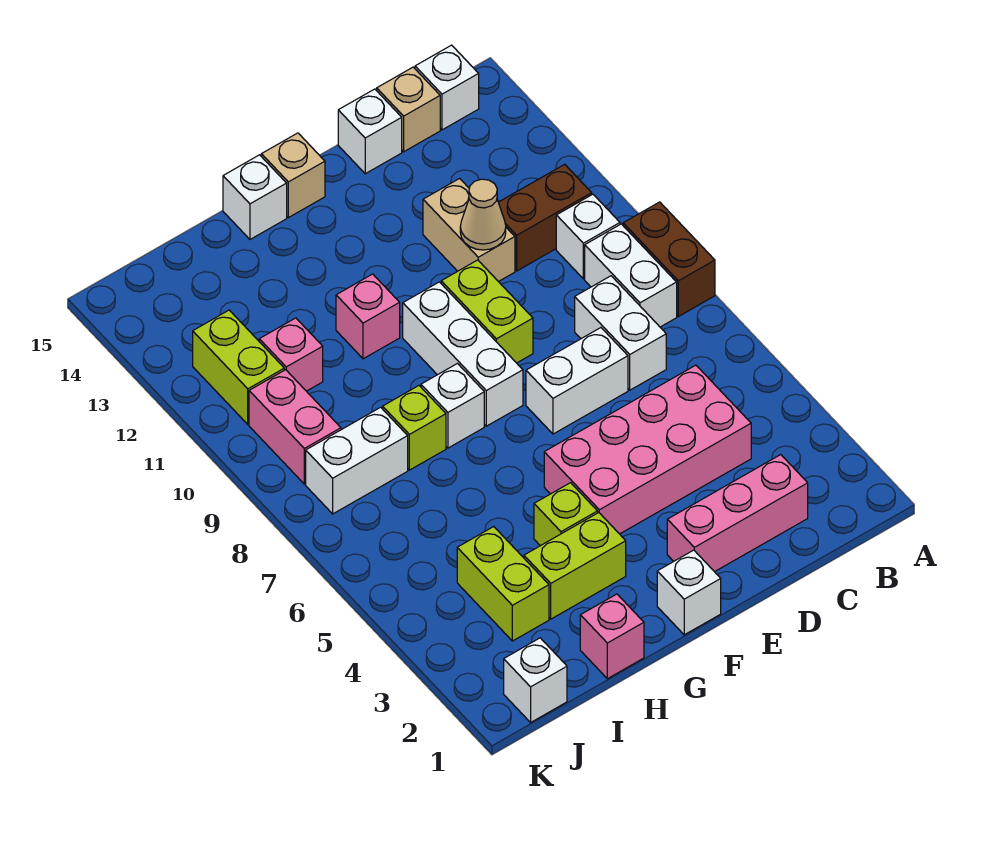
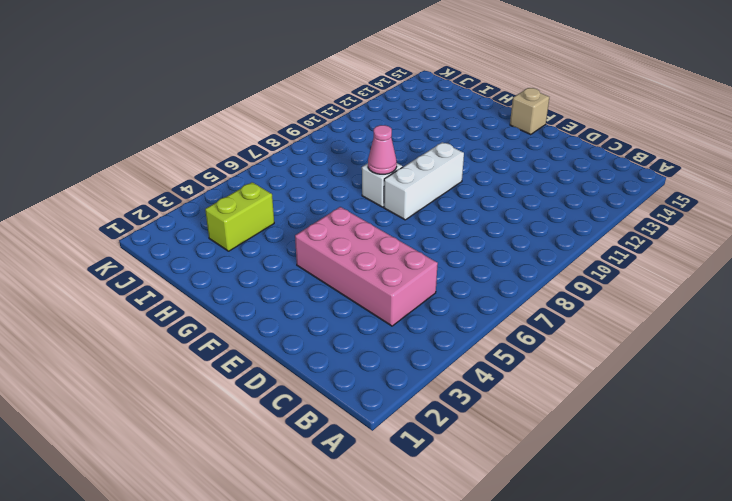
pink cone G8 level 2 -> none
none -> brown brick A8:A9 level 1
none -> white brick B8:B9 level 1
none -> white brick B10 level 1
none -> brown brick B11:C11 level 1

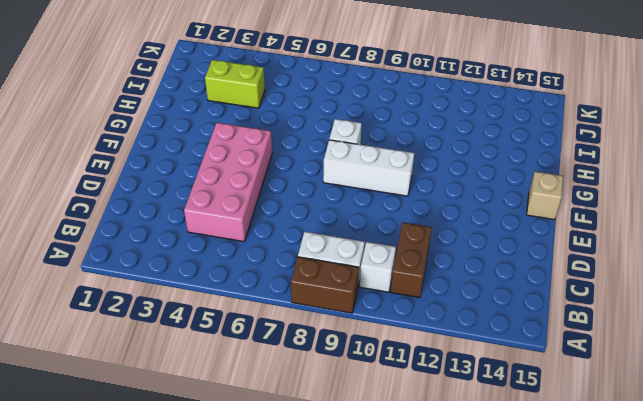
none -> white brick B15 level 1
none -> pink brick C2:E2 level 1
none -> white brick C7:C8 level 1
none -> tan brick C15 level 1

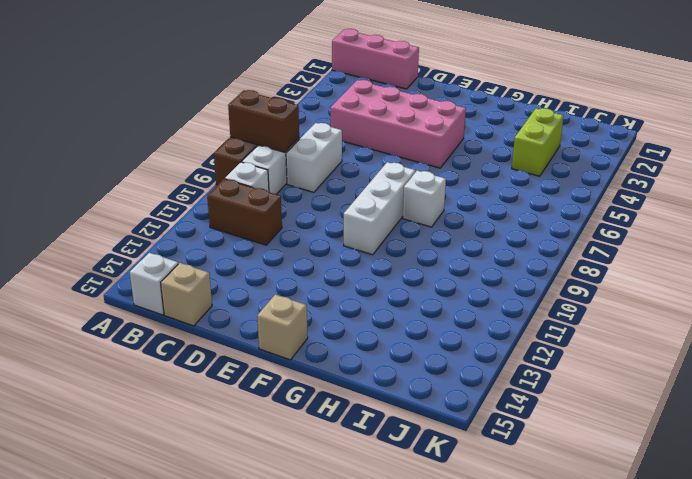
pink brick A1:C1 level 1 -> pink brick C2:E2 level 1
brown brick A8:B8 level 2 -> none
none -> white brick D7:E7 level 1
none -> tan brick D11:D12 level 1
none -> white brick D15 level 1
none -> lime brick E9:E10 level 1

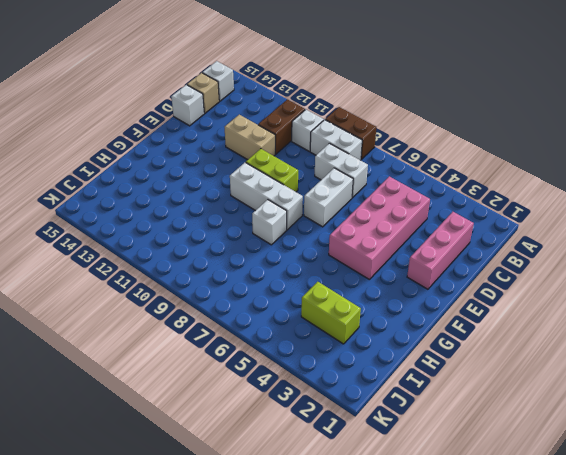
none -> white brick F1 level 1
none -> tan brick F15 level 1
none -> lime brick G3:H3 level 1
none -> lime brick G4 level 1

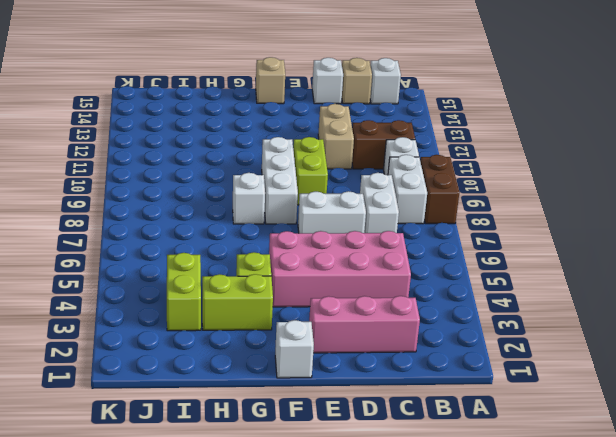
none -> pink brick G11 level 1
none -> white brick G15 level 1
none -> pink brick H1 level 1
none -> lime brick H8 level 1

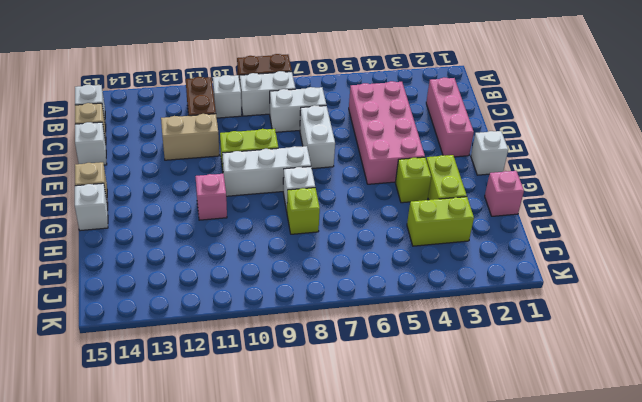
none -> white brick I8:J8 level 1
none -> pink brick I11 level 1
none -> white brick J1 level 1
none -> pink brick J9:J10 level 1

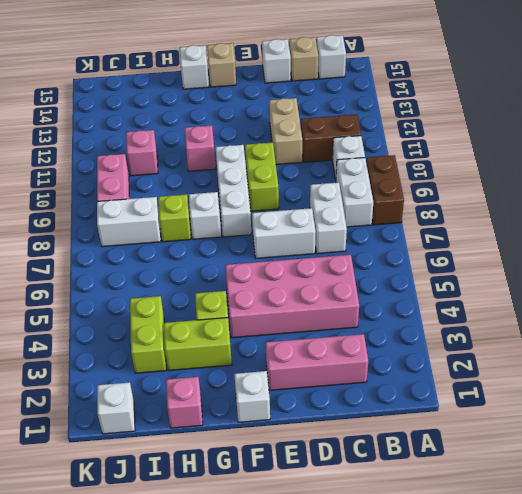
none -> lime brick J11:J12 level 1
none -> tan cone D11 level 2

